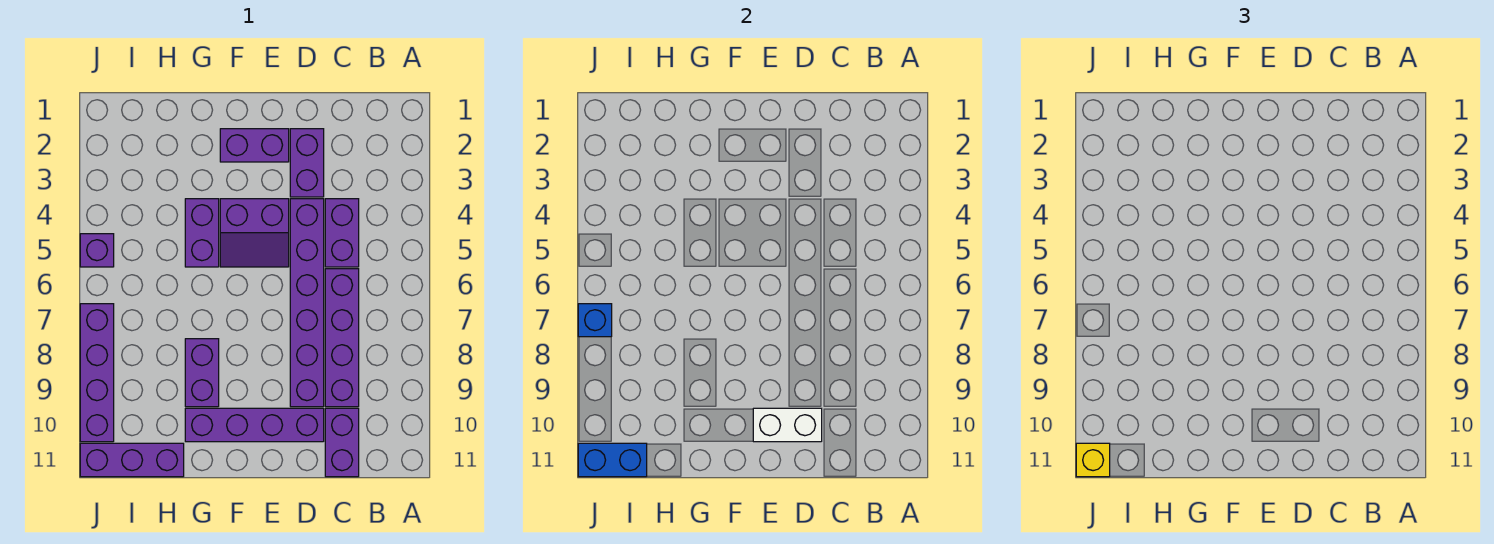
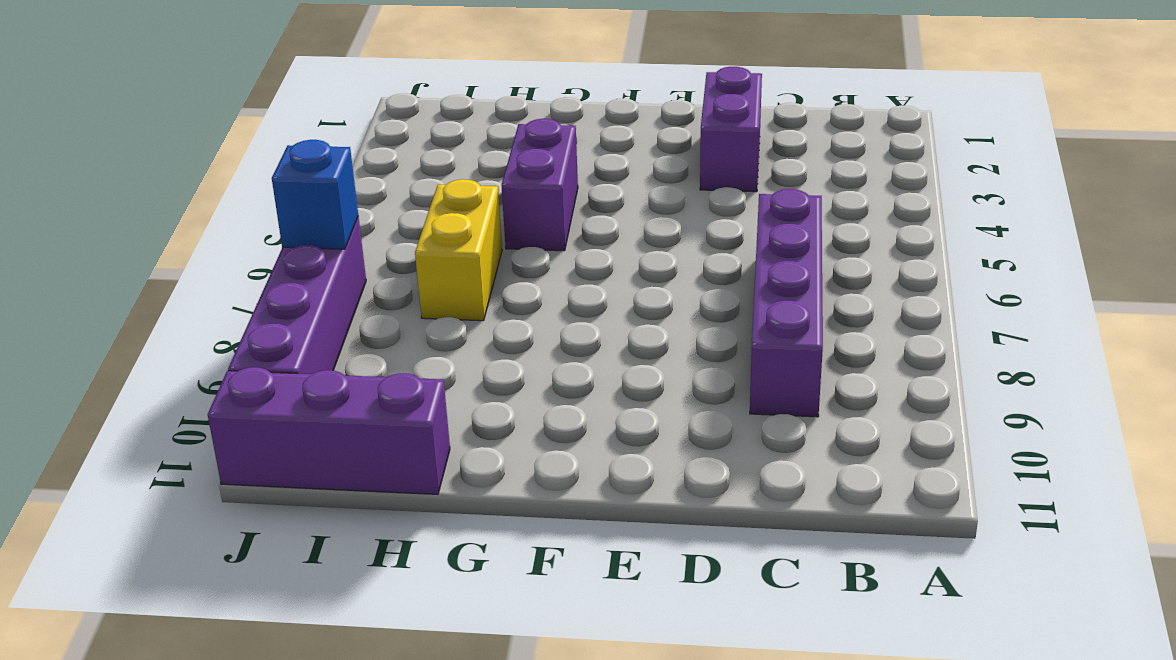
yellow brick H6:H7 level 1 -> none
none -> purple brick C4:C5 level 1
none -> purple brick C10:C11 level 1
none -> purple brick D4:D9 level 1

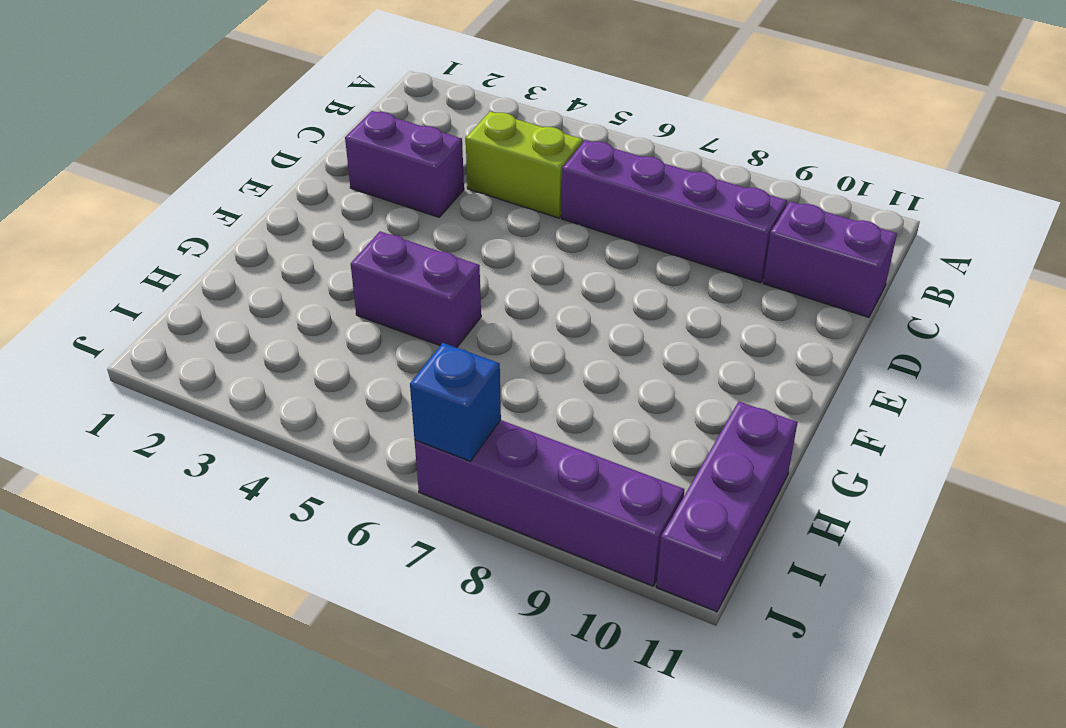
lime brick C4:C5 level 1 -> purple brick C4:C5 level 1
none -> purple brick D4:D9 level 1
none -> purple brick D10:G10 level 1
none -> purple brick E2:F2 level 1

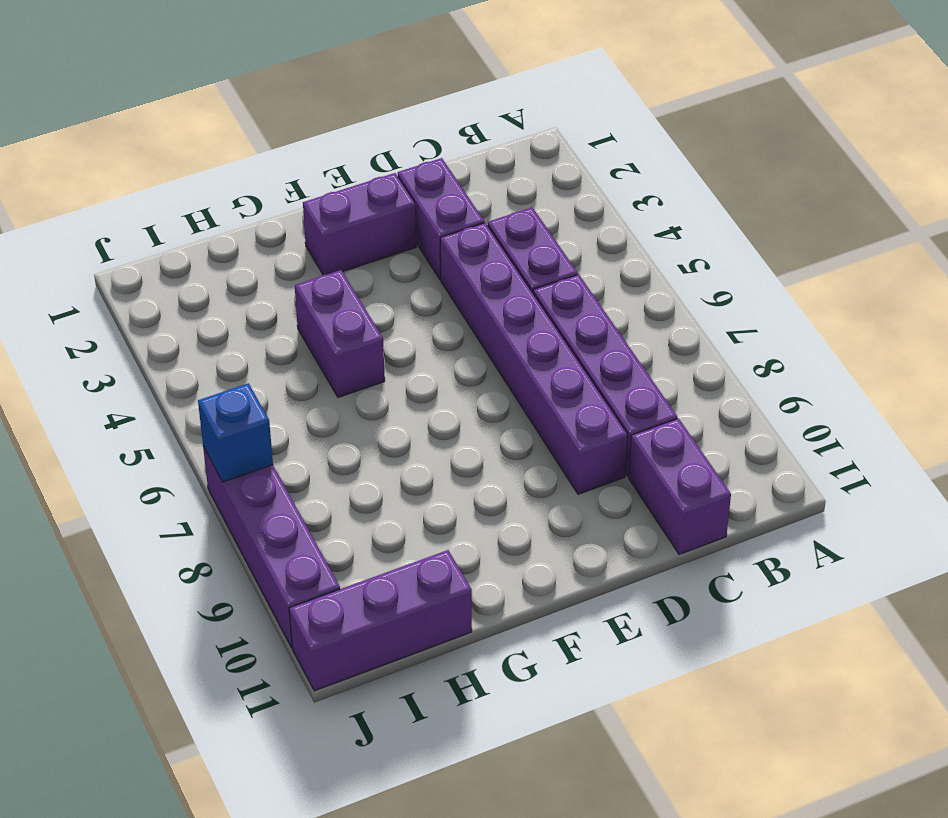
none -> purple brick D10:G10 level 1
none -> purple slope E4:F5 level 1 top 4
none -> purple brick G8:G9 level 1

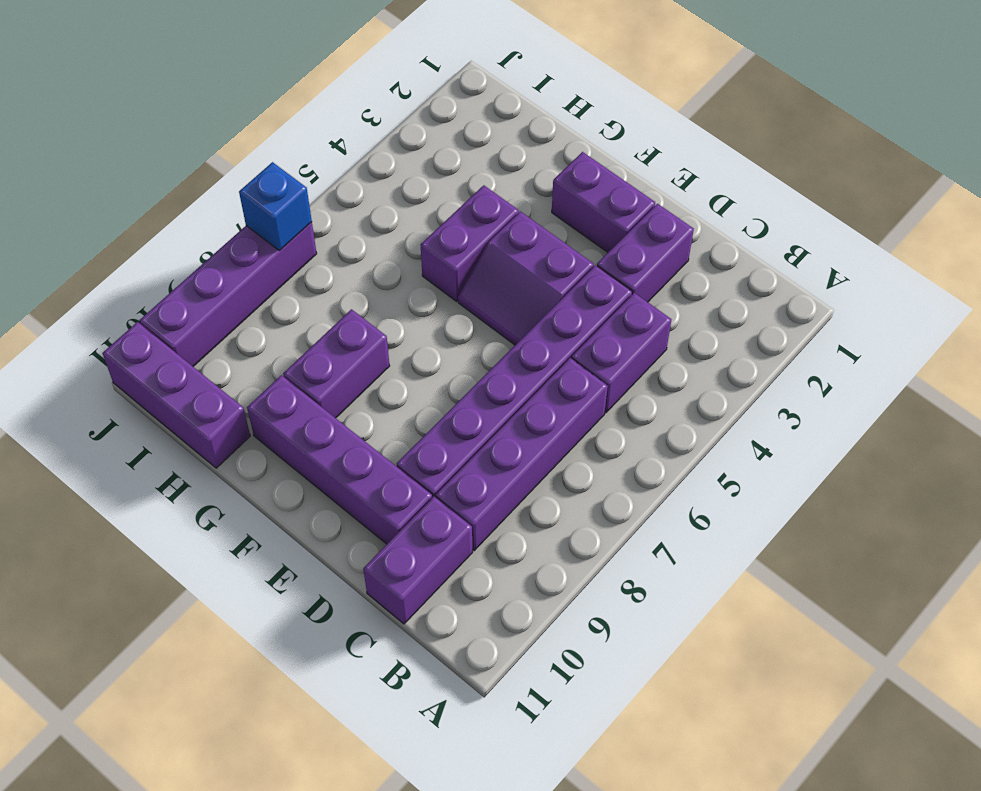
none -> purple brick J5 level 1
none -> white brick D10:E10 level 2
none -> blue brick I11:J11 level 2

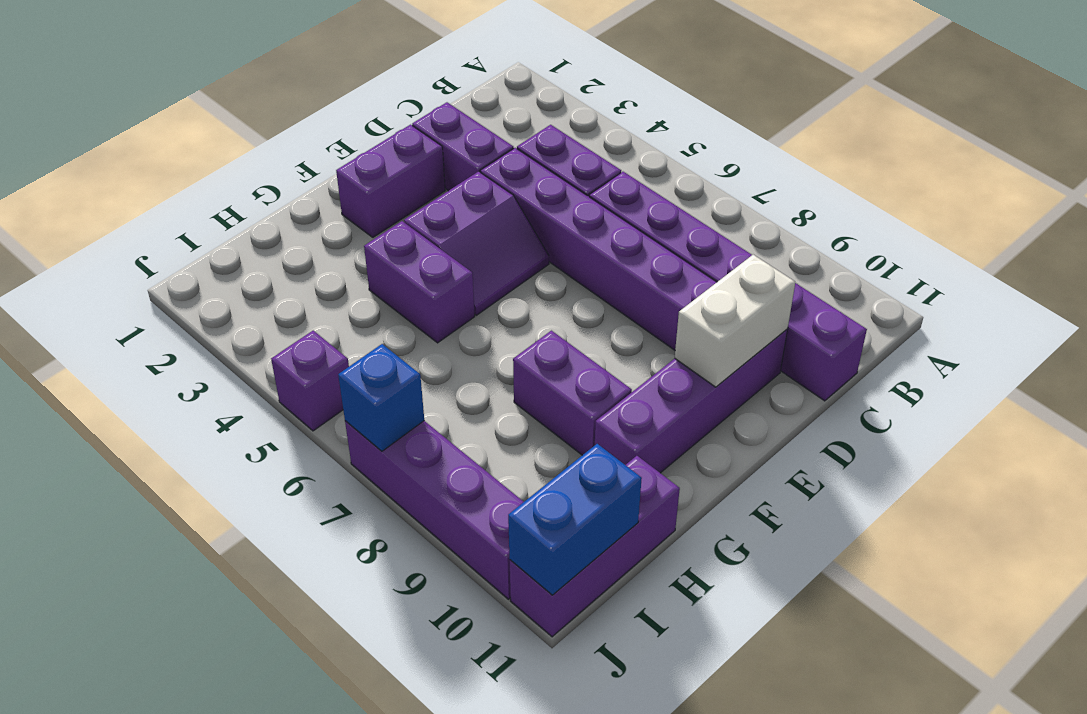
none -> yellow brick J11 level 3

